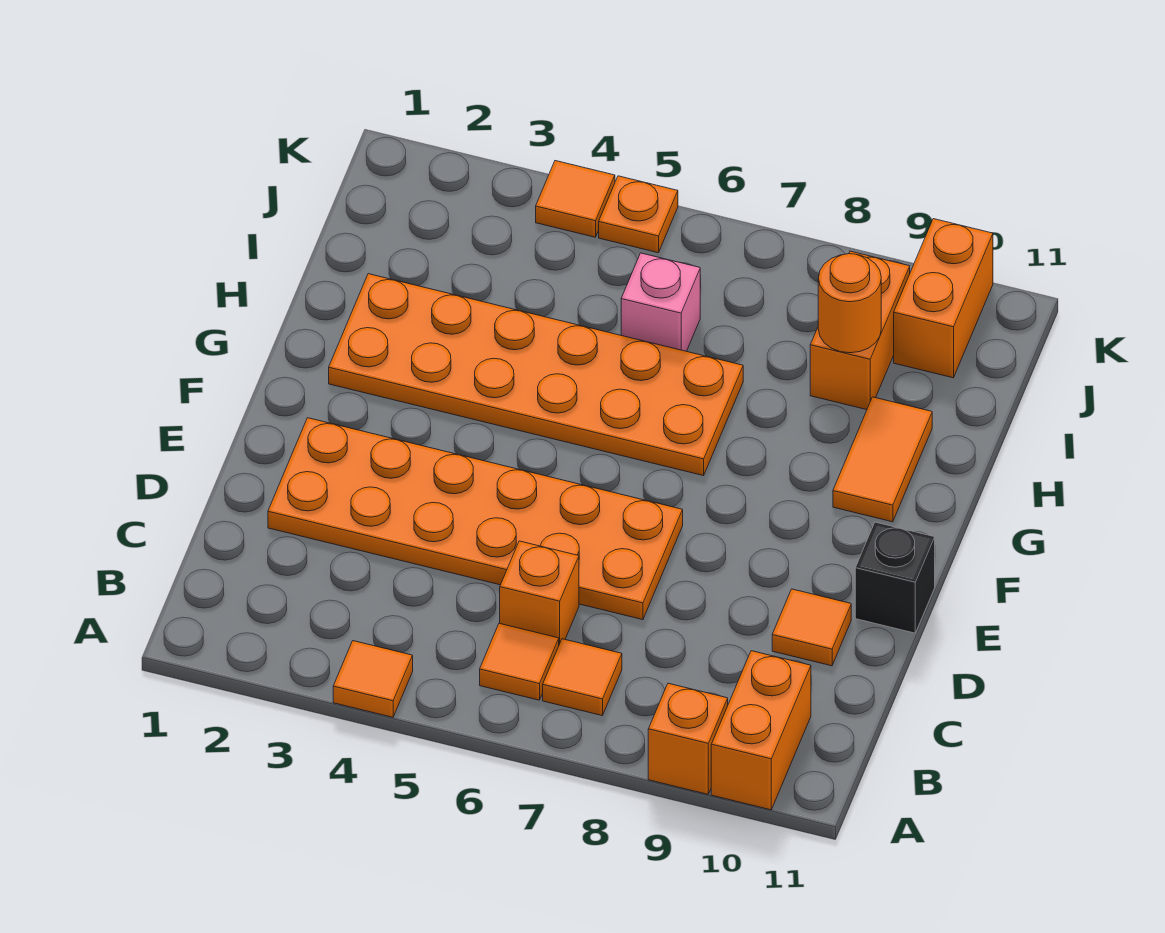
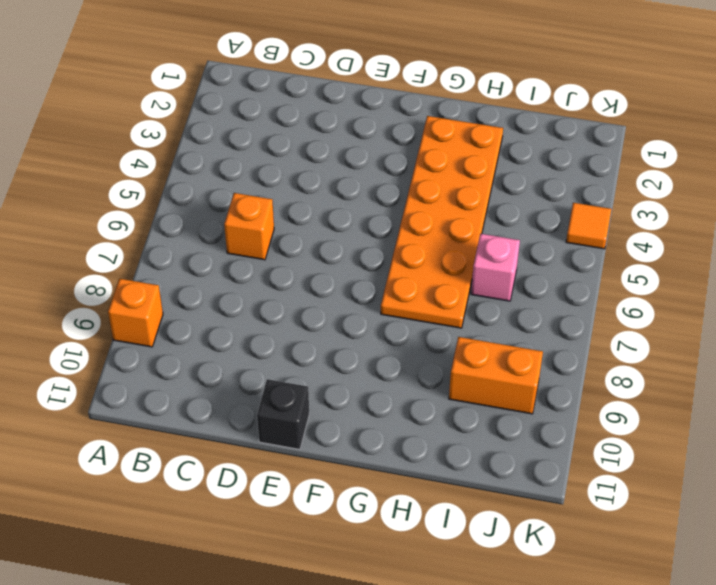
none -> orange tile A4 level 1
none -> orange brick A10:B10 level 1
none -> orange tile B6 level 1

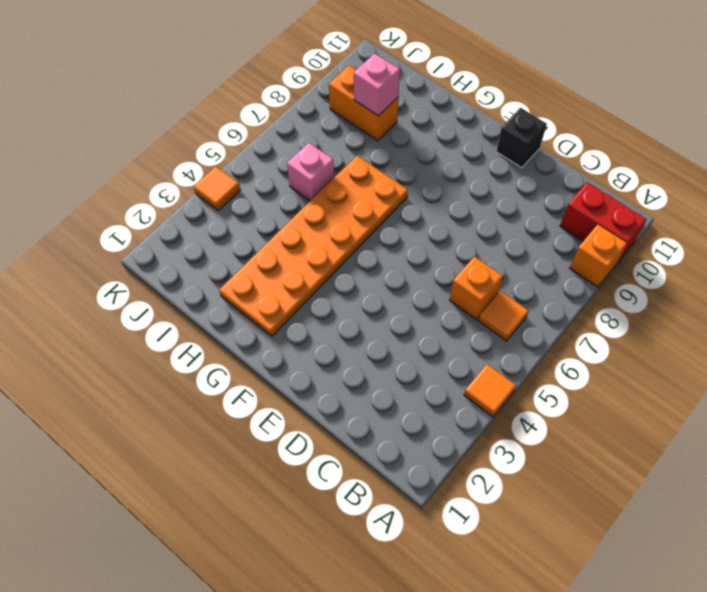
red brick A10:B10 level 1 -> orange brick A10:B10 level 1
pink brick I9 level 2 -> orange round brick I9 level 2
none -> orange tile B7 level 1
none -> orange plate D2:E7 level 1
none -> orange tile D10 level 1

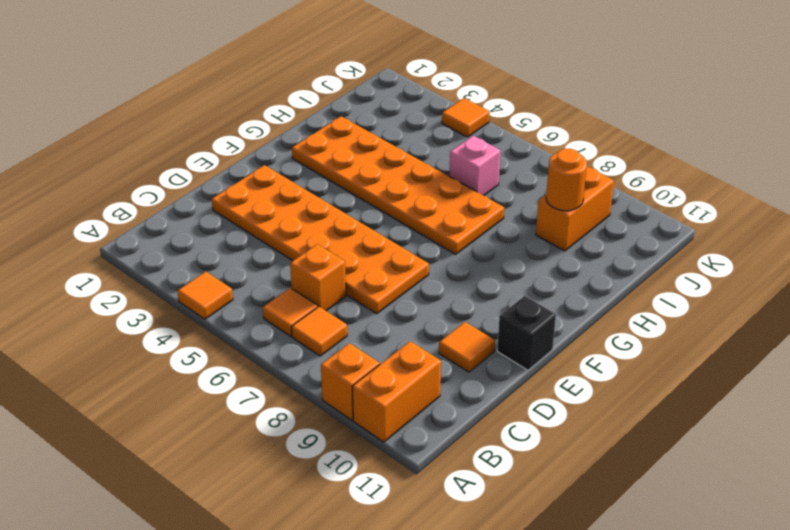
none -> orange tile G10:H10 level 1
none -> orange brick J10:K10 level 1
none -> orange plate K5 level 1

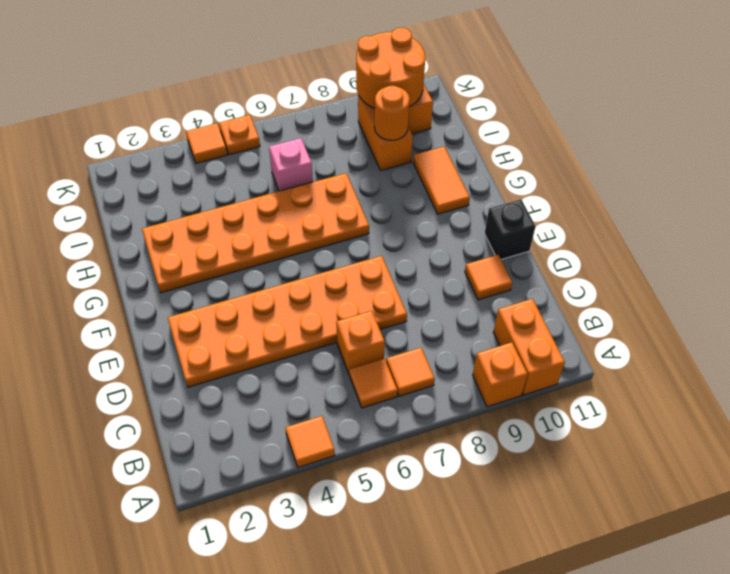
orange round brick J9:K10 level 2 -> none

